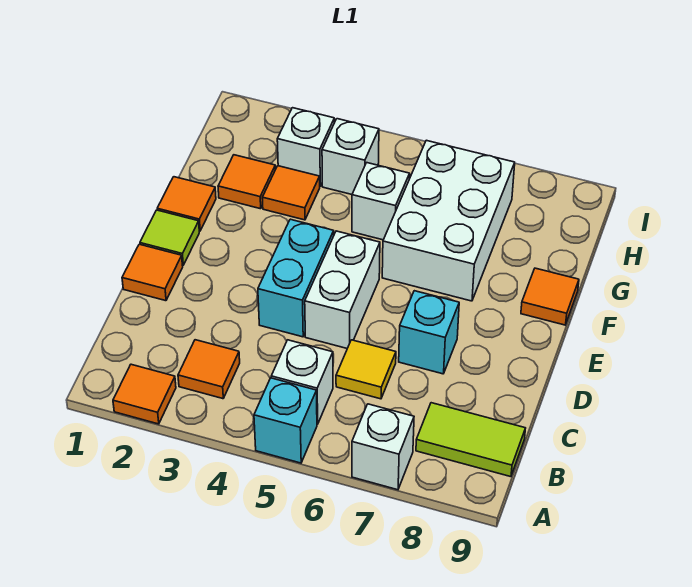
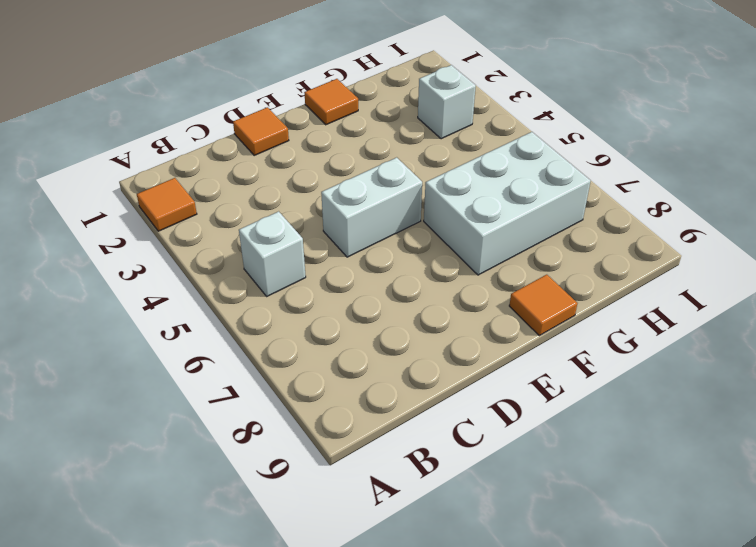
none -> cyan brick A5 level 1
none -> white brick A7 level 1
none -> orange tile B3 level 1

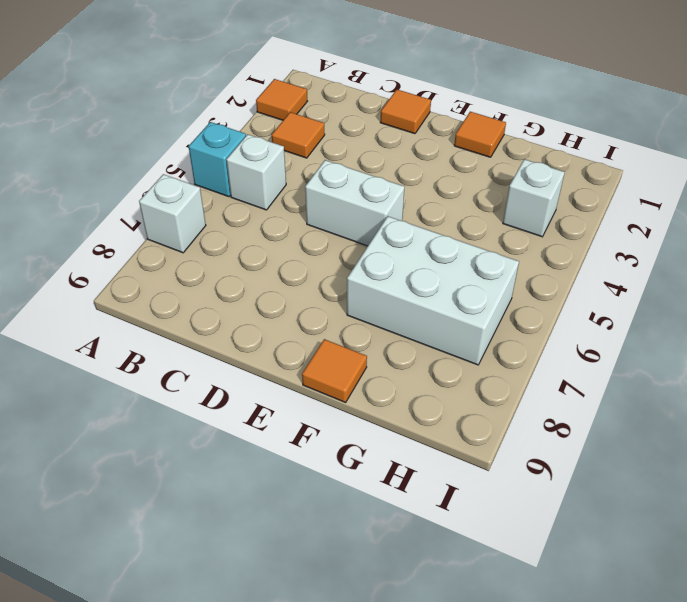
none -> lime tile B8:B9 level 1
none -> yellow tile C6 level 1
none -> cyan brick D4:E4 level 1

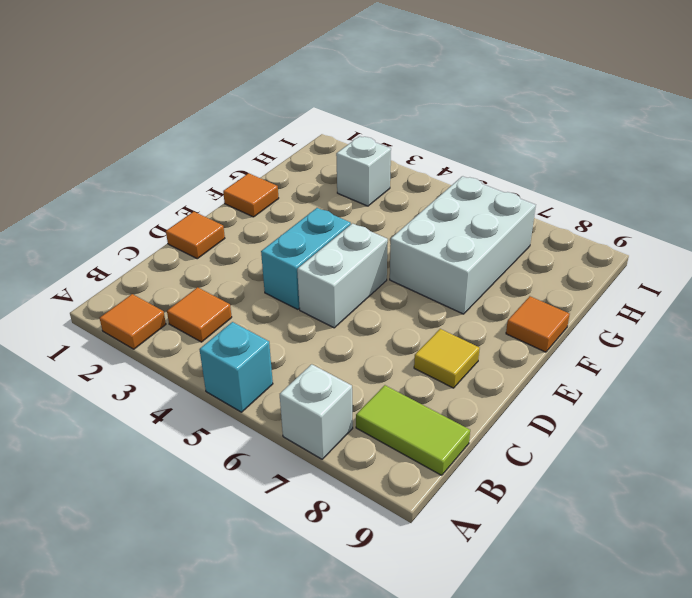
yellow tile D8 level 1 -> yellow tile C6 level 1
none -> white brick B5 level 1
none -> cyan brick D7 level 1
none -> lime tile E1 level 1

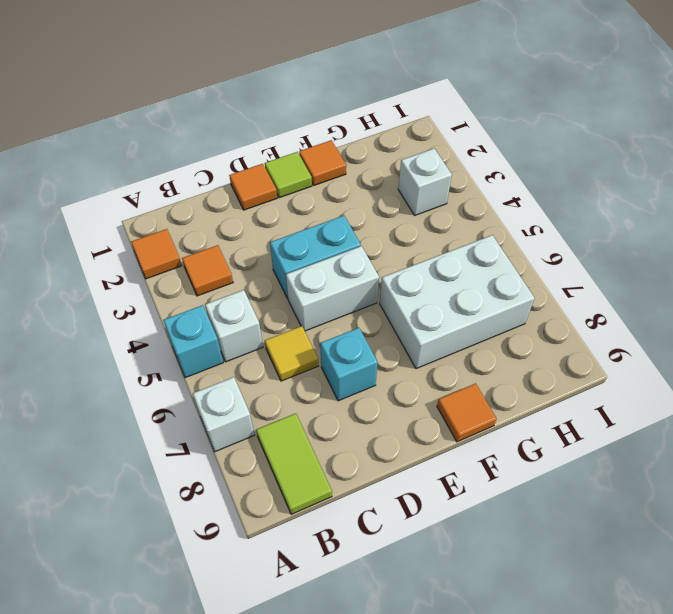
none -> orange tile G2 level 1
none -> orange tile G3 level 1
none -> white brick G5 level 1

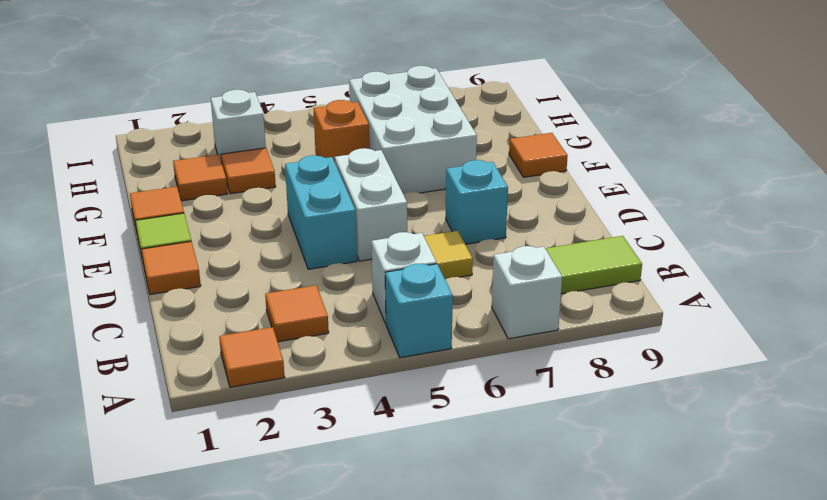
orange brick G5 level 1 -> white brick G5 level 1
none -> white brick H4 level 1

